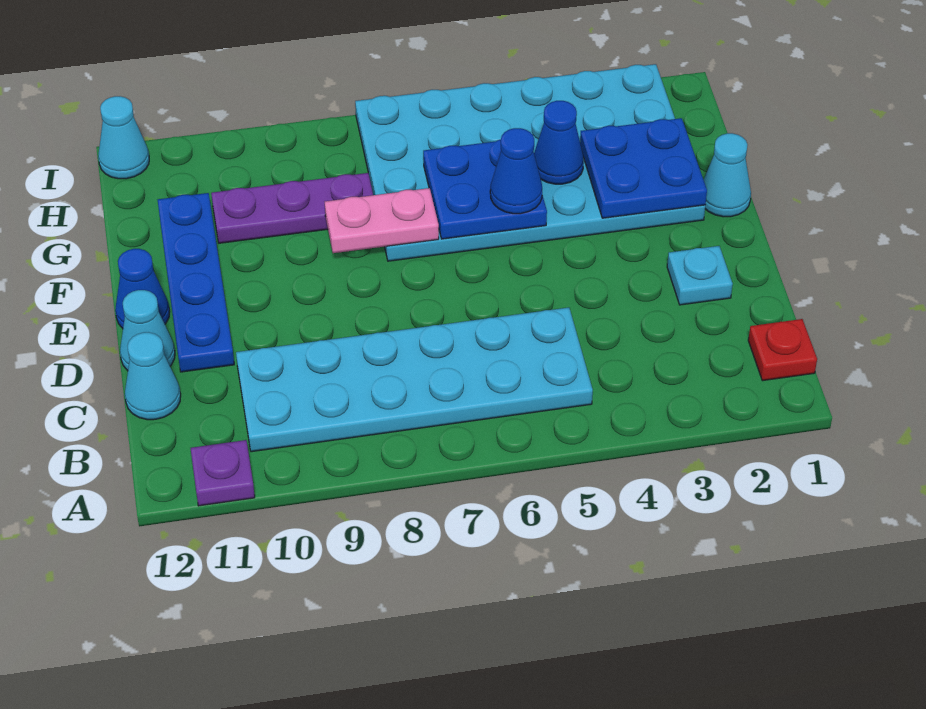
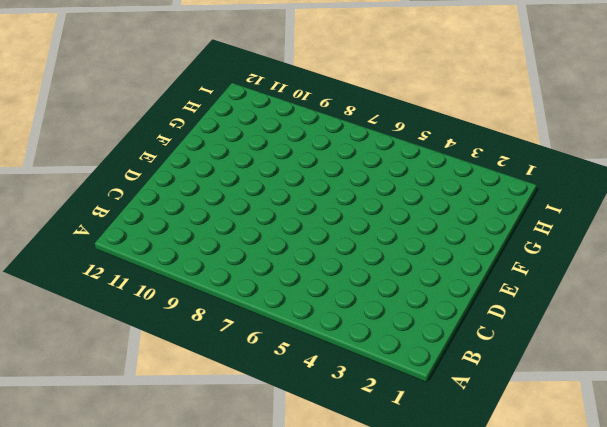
none -> purple plate A11 level 1
none -> red plate B1 level 1
none -> cyan plate B5:C10 level 1

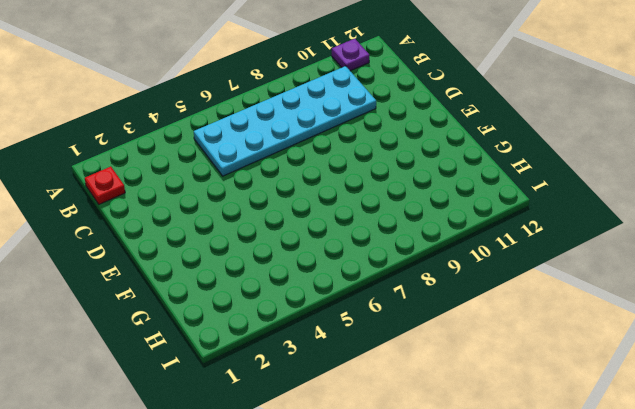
none -> cyan cone C12 level 1
none -> cyan plate D2 level 1
none -> blue plate D11:G11 level 1

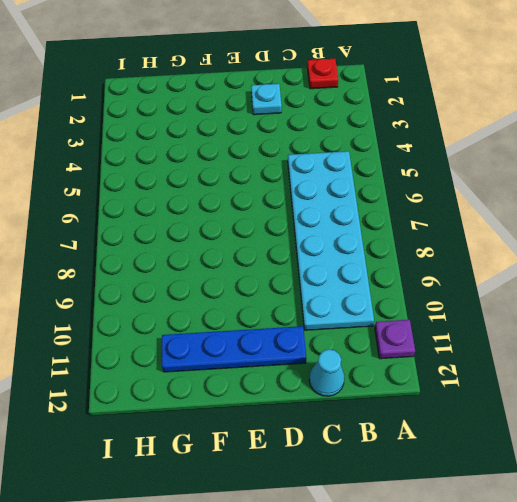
none -> cyan cone D12 level 1
none -> blue cone E12 level 1
none -> cyan cone F1 level 1

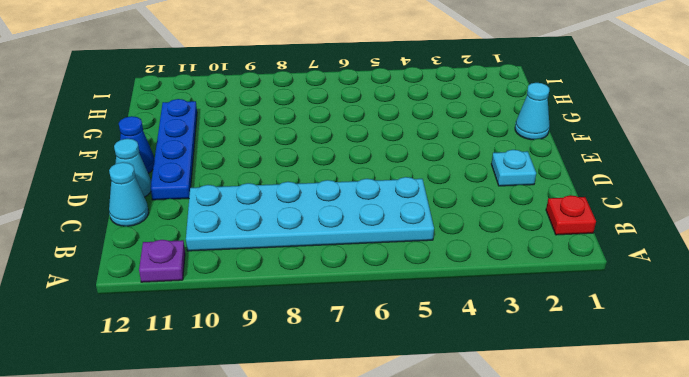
none -> cyan plate F2:I7 level 1
none -> purple plate G8:G10 level 1
none -> cyan cone I12 level 1

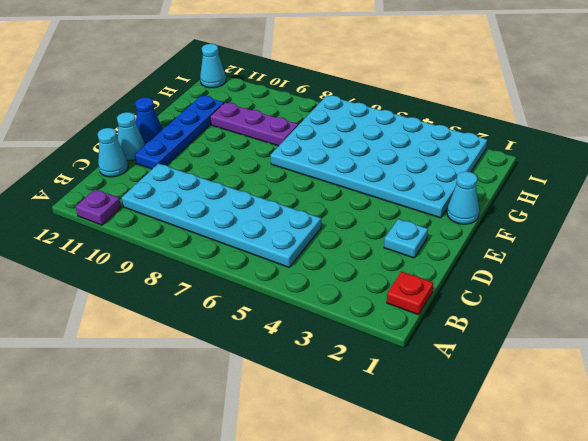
none -> blue plate F2:G3 level 2
none -> blue plate F5:G6 level 2
none -> pink plate F7:F8 level 2

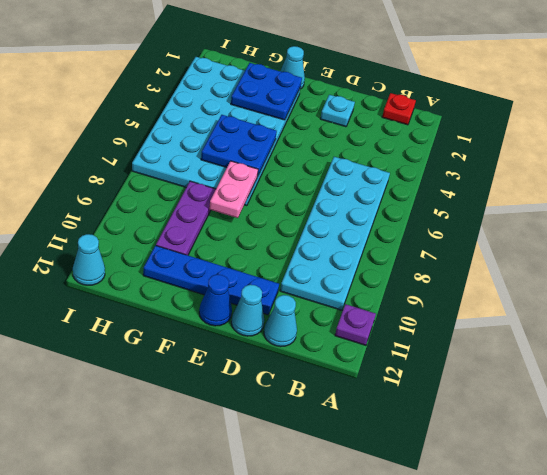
none -> blue cone G4 level 2
none -> blue cone F5 level 3

